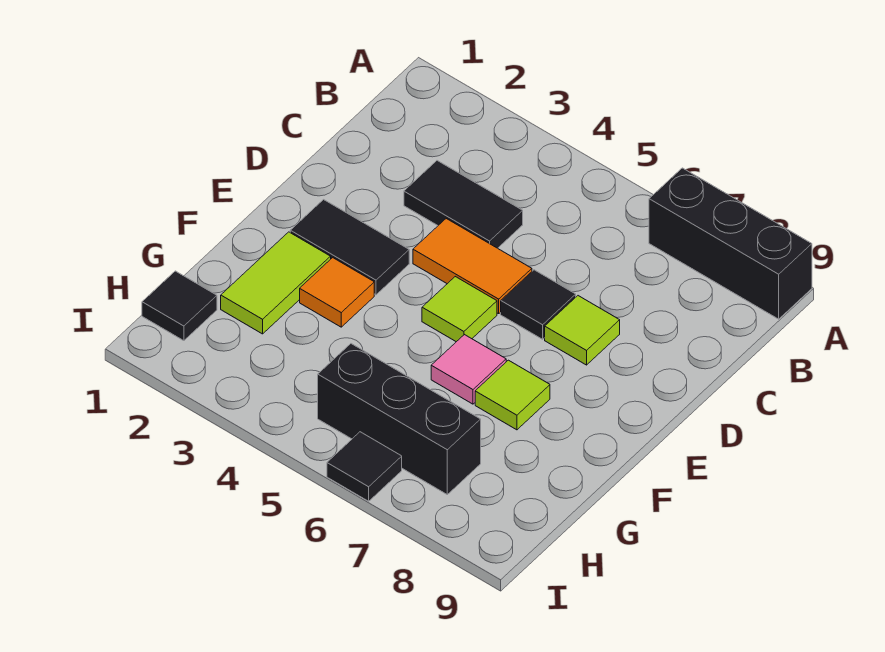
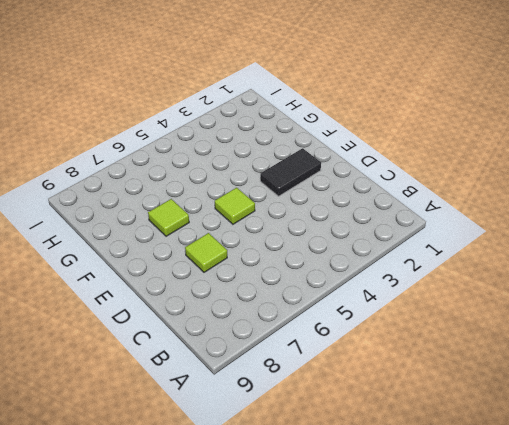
none -> black brick A7:A9 level 1
none -> black tile C3:C4 level 1
none -> orange tile D4:D5 level 1

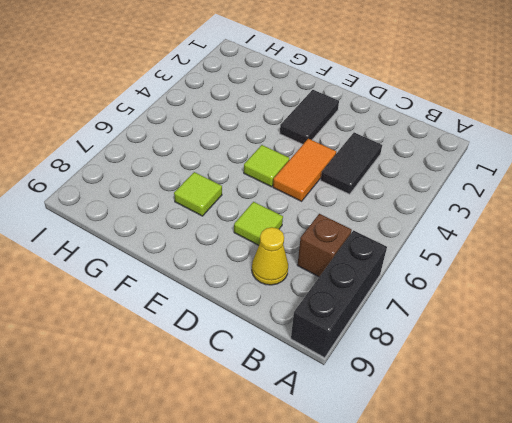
brown brick B7 level 1 -> none
yellow cone C8 level 1 -> none
none -> black tile D6 level 1
none -> lime tile F2:G2 level 1
none -> orange tile F3 level 1

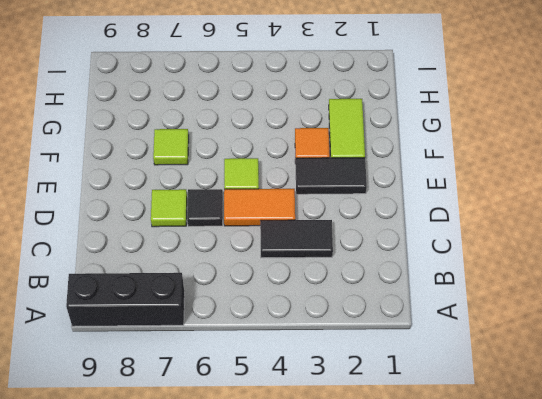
none -> pink tile F6 level 1
none -> black tile H1 level 1
none -> black brick H5:H7 level 1

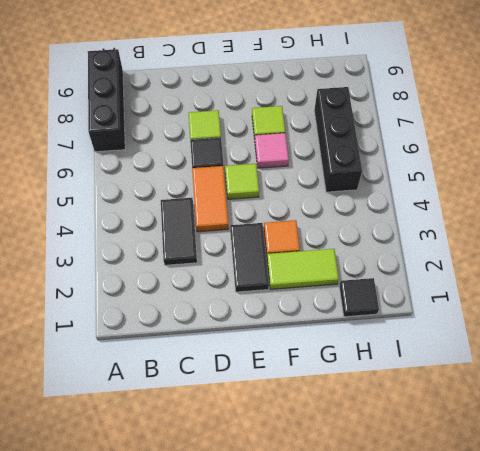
none -> black tile I6 level 1

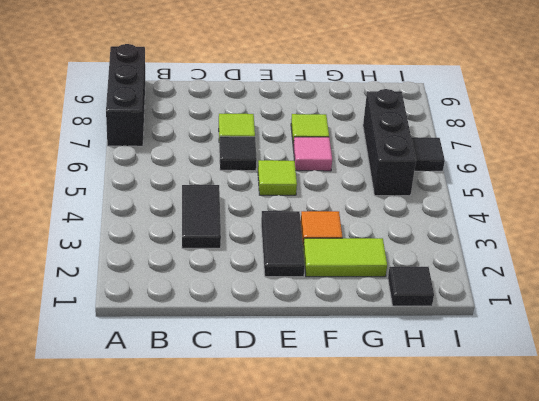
none -> orange tile D4:D5 level 1

